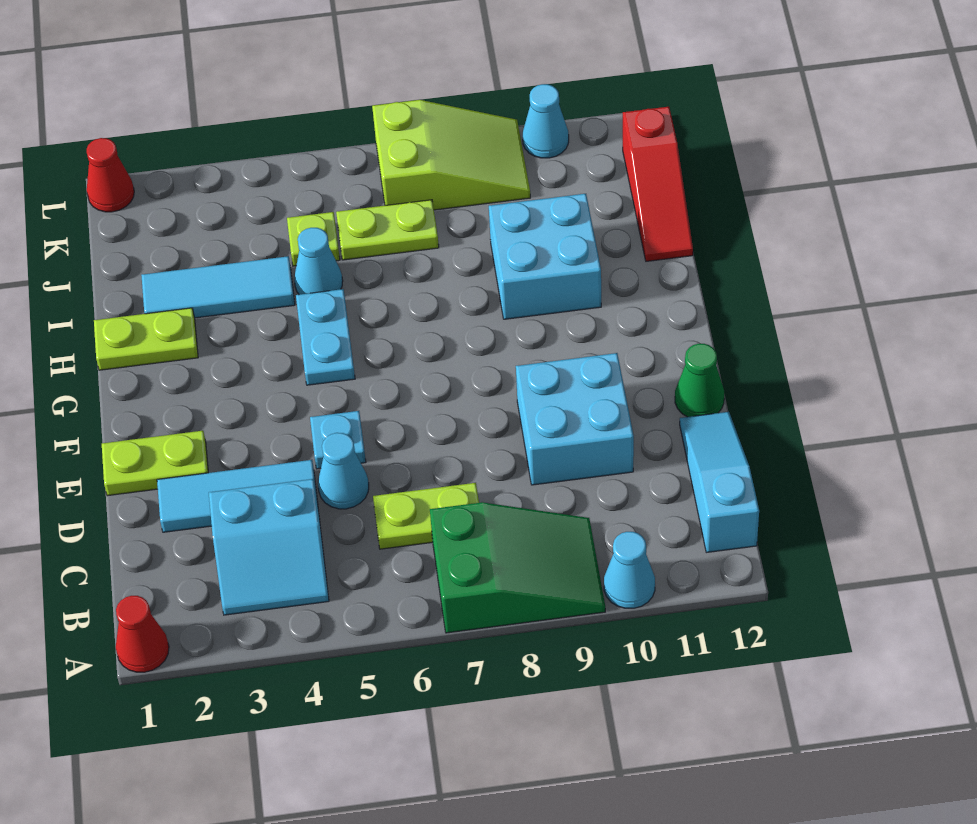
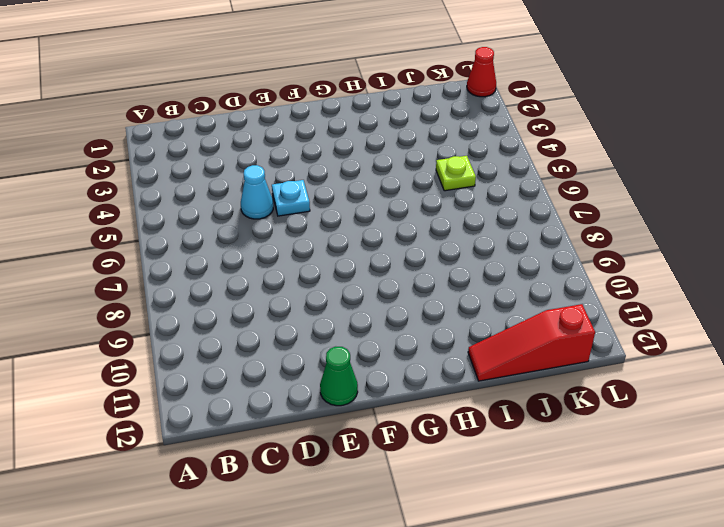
none -> red cone A1 level 1
none -> green slope A7:B9 level 1 top 7
none -> cyan cone A10 level 1

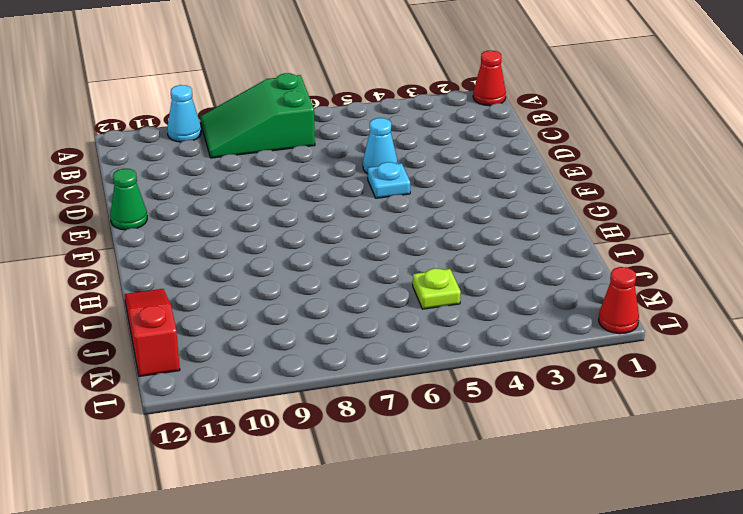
none -> cyan slope B3:C4 level 1 top C
none -> cyan slope B12:D12 level 1 top B
none -> lime plate C6:C7 level 1

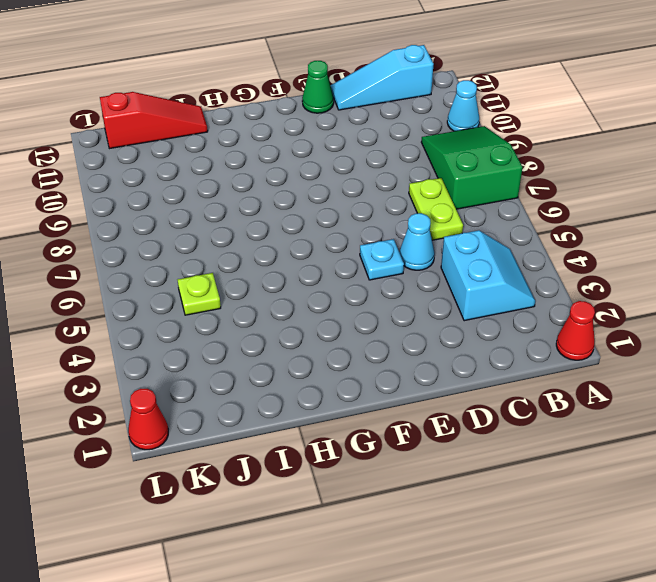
none -> cyan tile D2:D4 level 1
none -> cyan brick D9:E10 level 1
none -> lime plate E1:E2 level 1

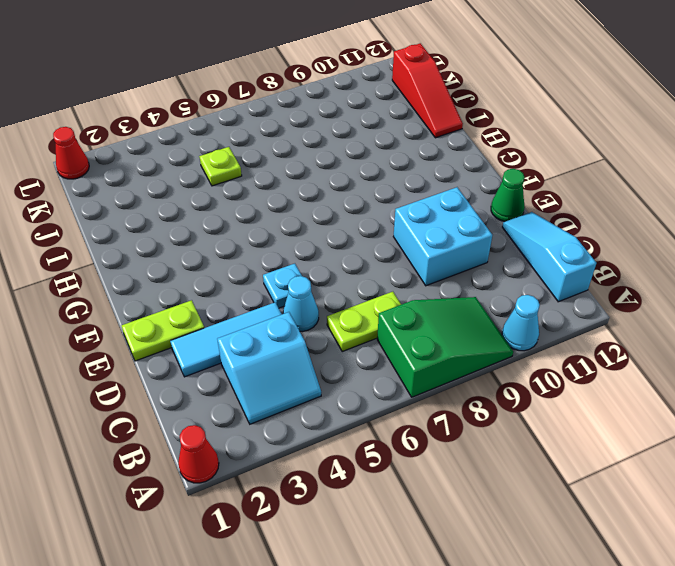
none -> cyan plate G5:H5 level 1
none -> lime plate H1:H2 level 1
none -> cyan brick H9:I10 level 1

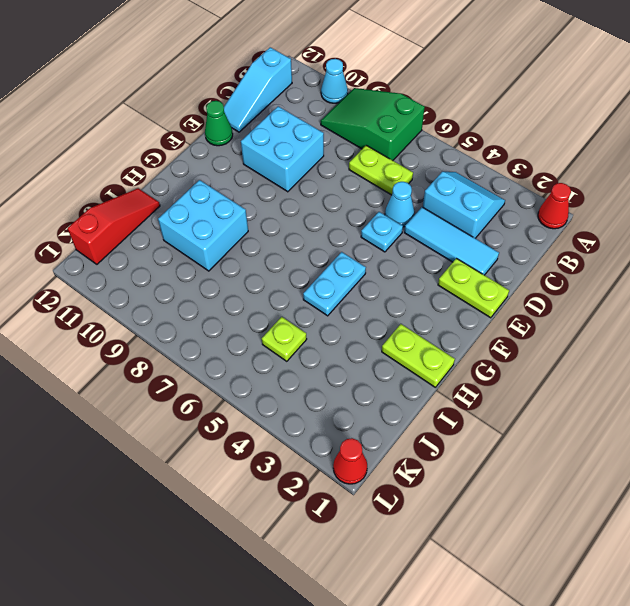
none -> cyan tile I2:I4 level 1
none -> cyan cone I5 level 1
none -> lime plate J6:J7 level 1

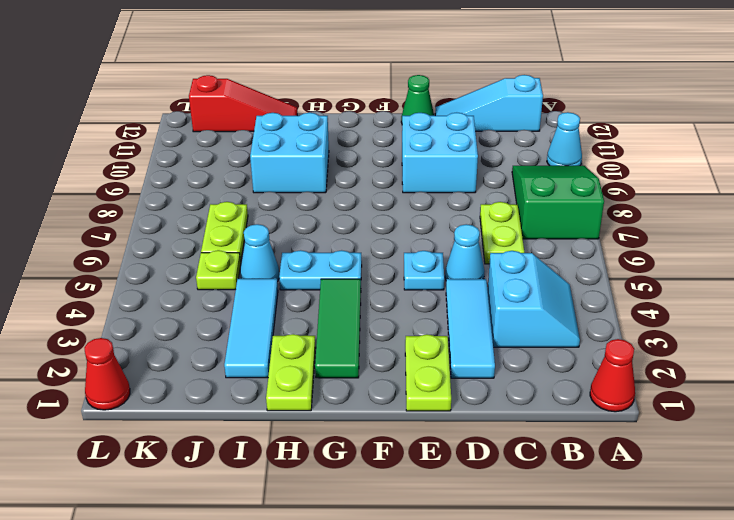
green tile G2:G4 level 1 -> none
none -> lime slope K7:L9 level 1 top 7
none -> cyan cone L10 level 1

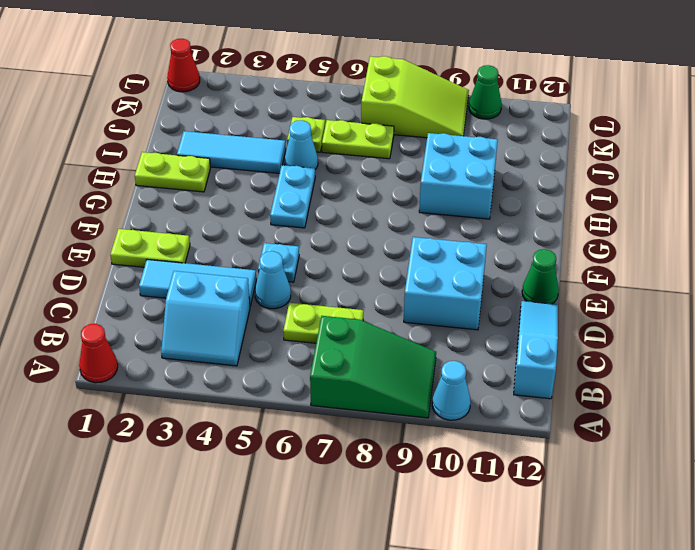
green cone L10 level 1 -> cyan cone L10 level 1
none -> red slope I12:K12 level 1 top K

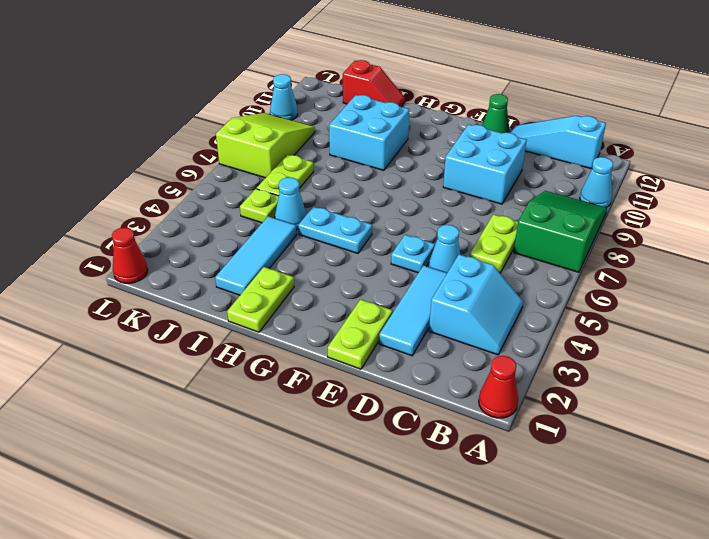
red slope I12:J12 level 1 top J -> red slope I12:K12 level 1 top K

